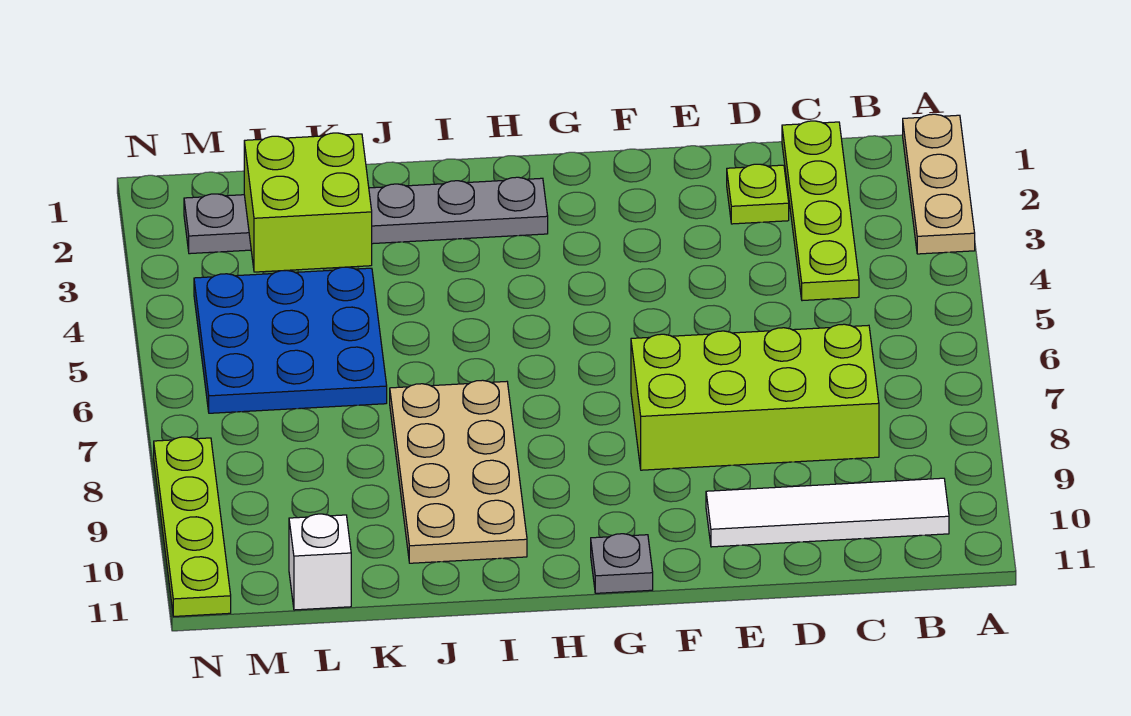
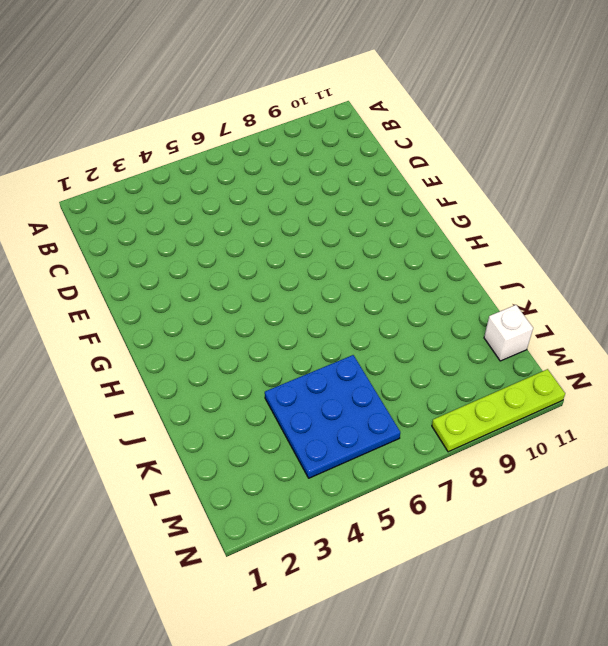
none -> tan plate A1:A3 level 1
none -> white tile B10:E10 level 1
none -> lime plate C1:C4 level 1

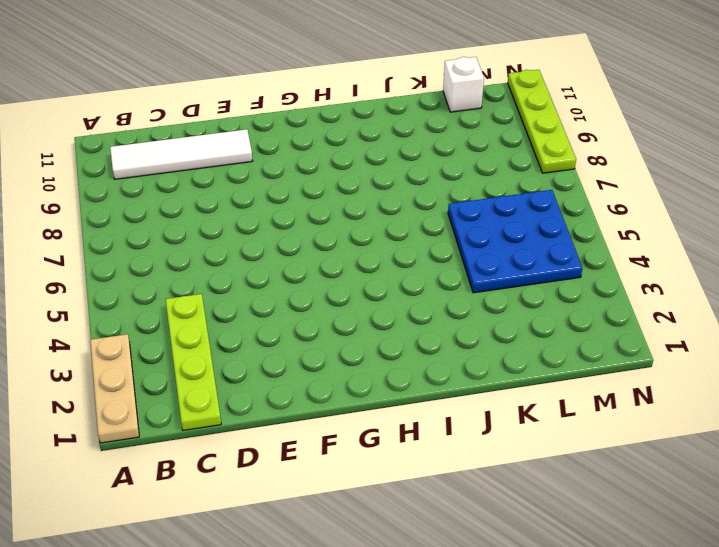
none -> lime brick C7:F8 level 1
none -> lime plate D2 level 1
none -> grey plate G11 level 1

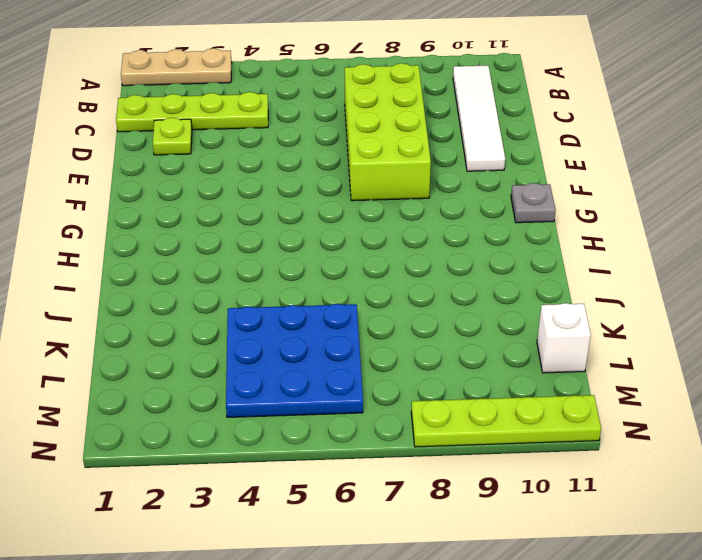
none -> grey plate H2:M2 level 1
none -> tan plate I7:J10 level 1
none -> lime brick K2:L3 level 2

